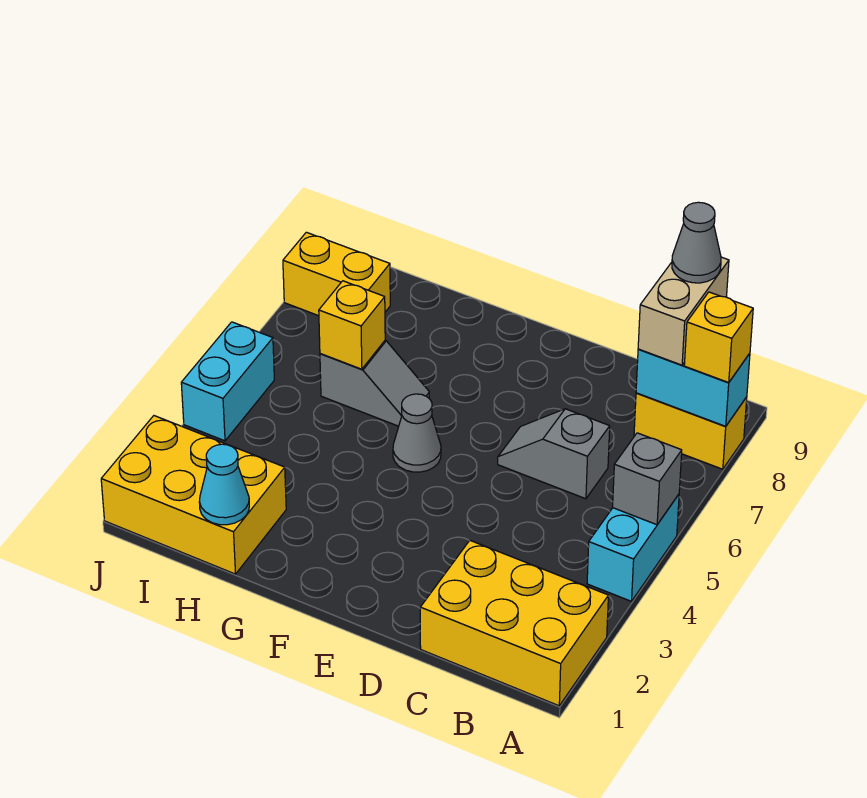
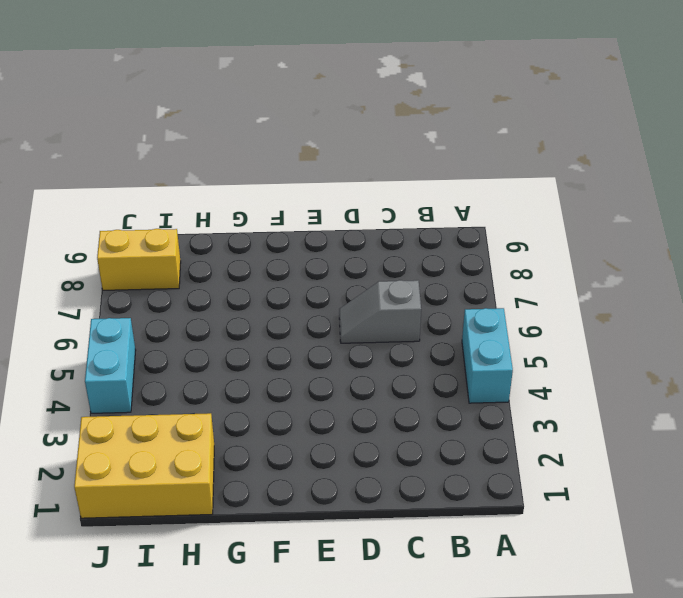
none -> yellow brick A1:C2 level 1
none -> yellow brick A8:B8 level 1
none -> grey cone F5 level 1

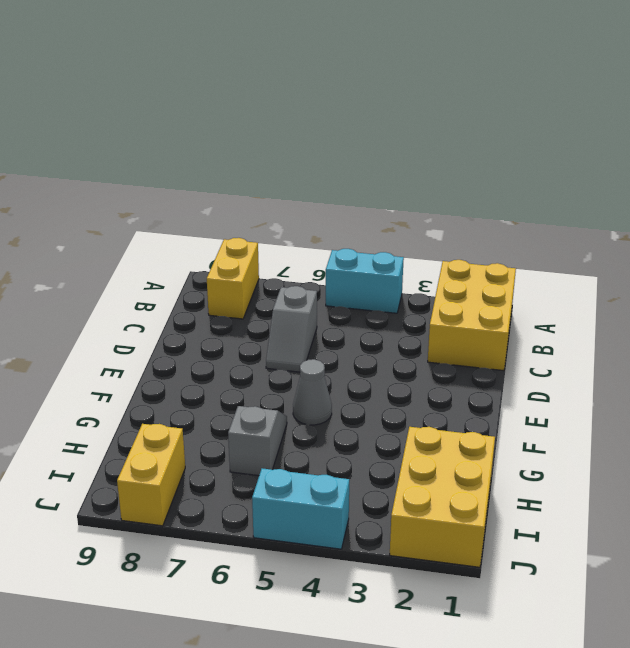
none -> grey brick A5 level 2
none -> cyan brick A8:B8 level 2
none -> cyan cone H1 level 2

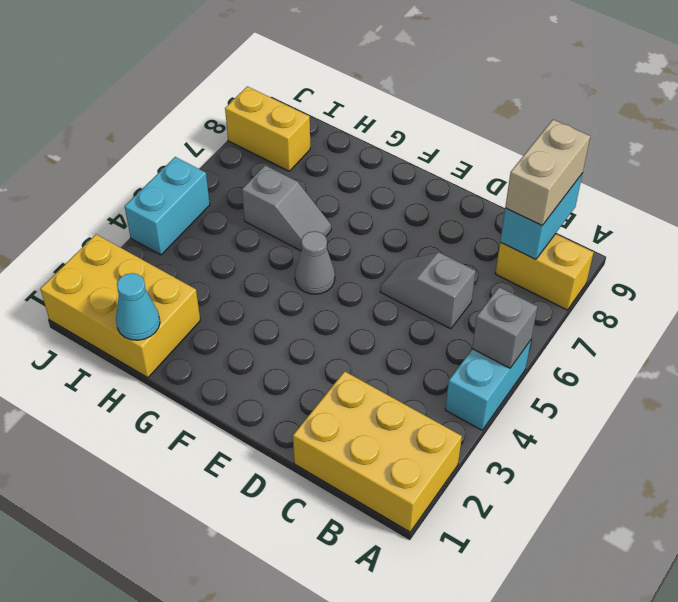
cyan brick B8:B9 level 2 -> cyan brick A8:B8 level 2
none -> yellow brick H6 level 2
none -> yellow brick A8 level 3
none -> grey cone B9 level 4

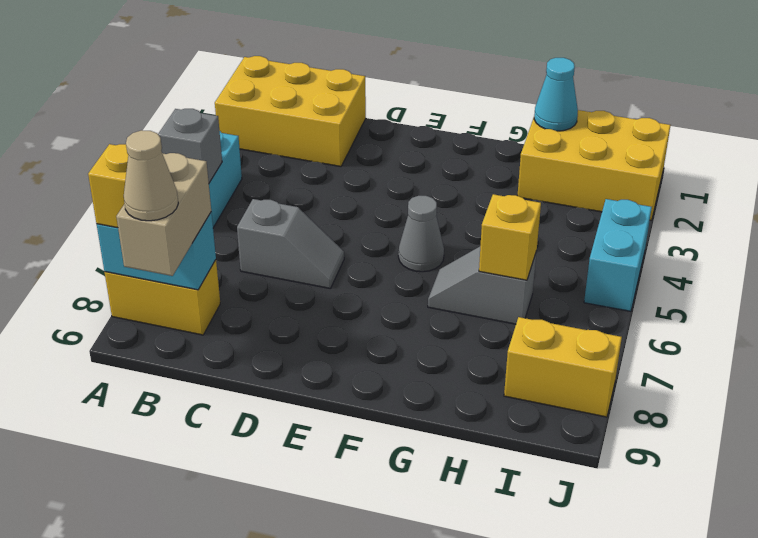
tan cone B9 level 4 -> grey cone B9 level 4

